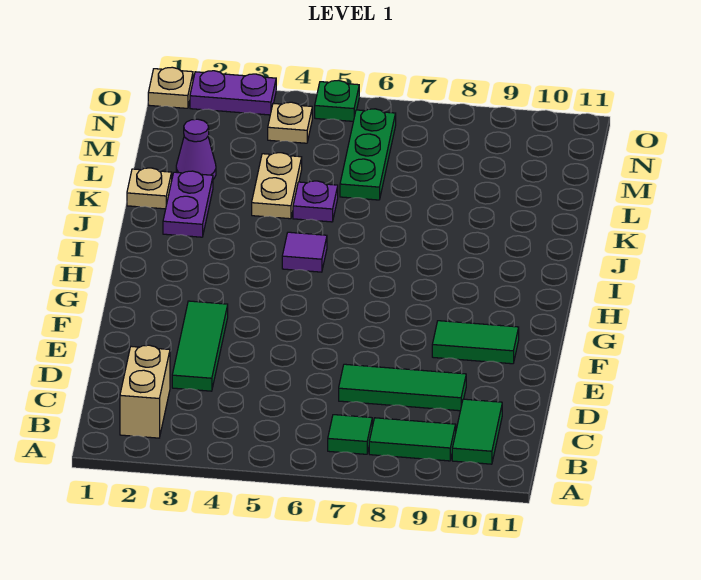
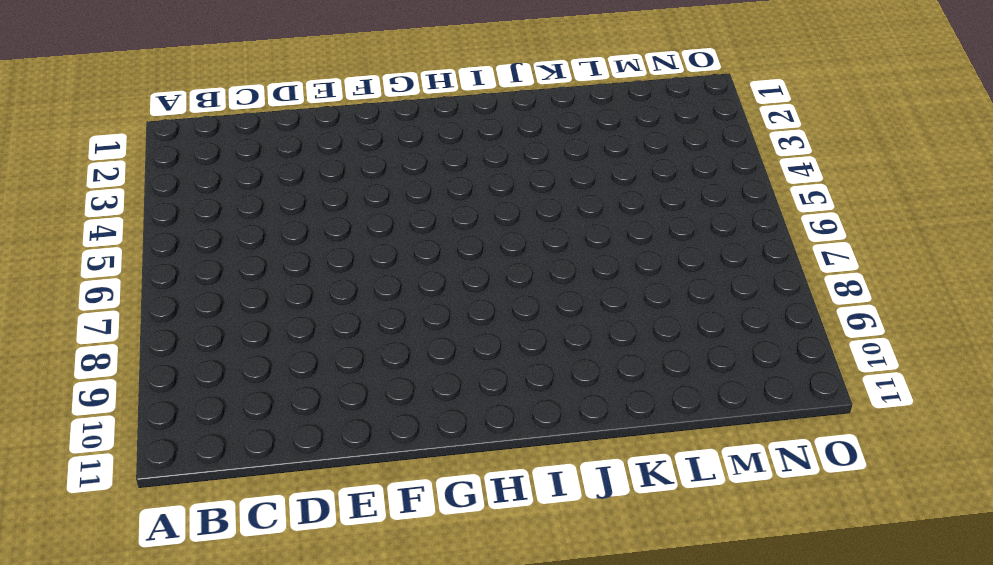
none -> tan brick B2:C2 level 1
none -> green tile B7 level 1
none -> green tile B8:B9 level 1

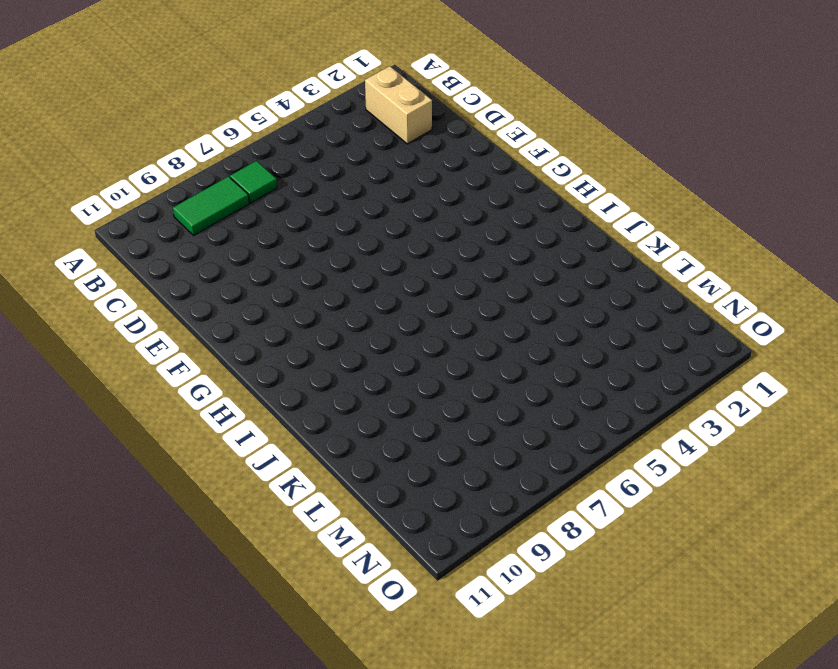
none -> green tile B10:C10 level 1
none -> green tile D3:F3 level 1
none -> green tile D7:D9 level 1

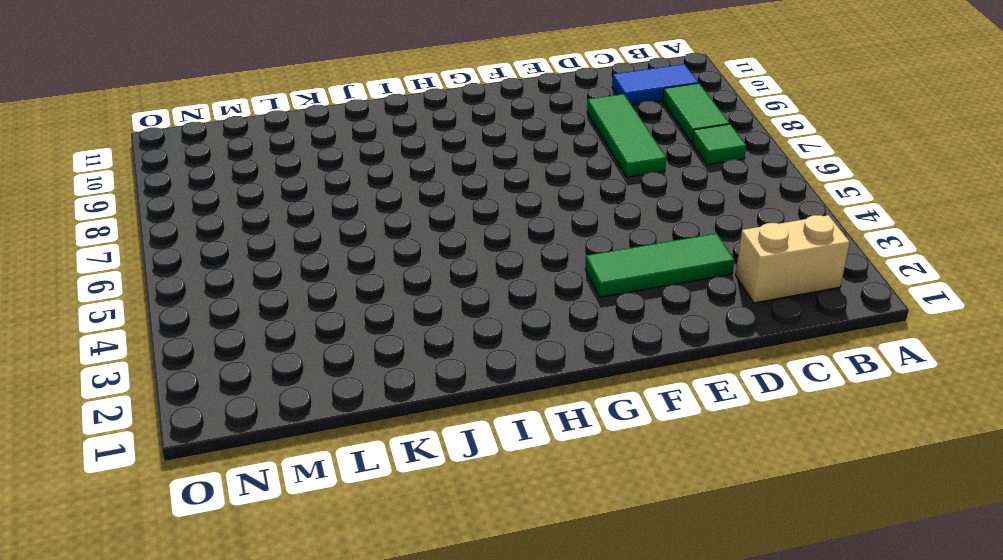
blue tile B10:C10 level 1 -> green tile B10:C10 level 1
none -> green tile F9:F10 level 1
none -> purple tile I5 level 1
none -> purple plate J2:K2 level 1

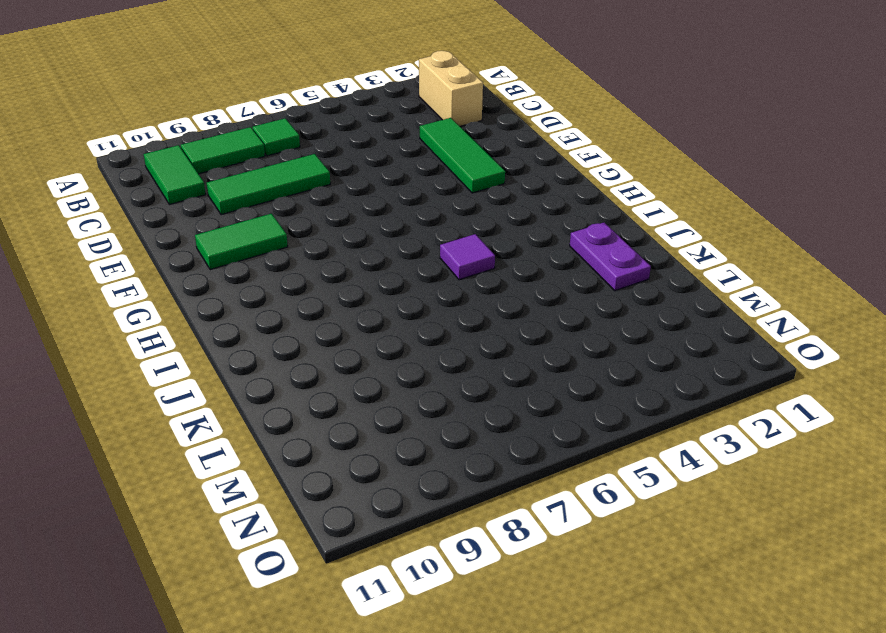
none -> tan plate K1 level 1
none -> tan plate K4:L4 level 1
none -> purple plate K5 level 1

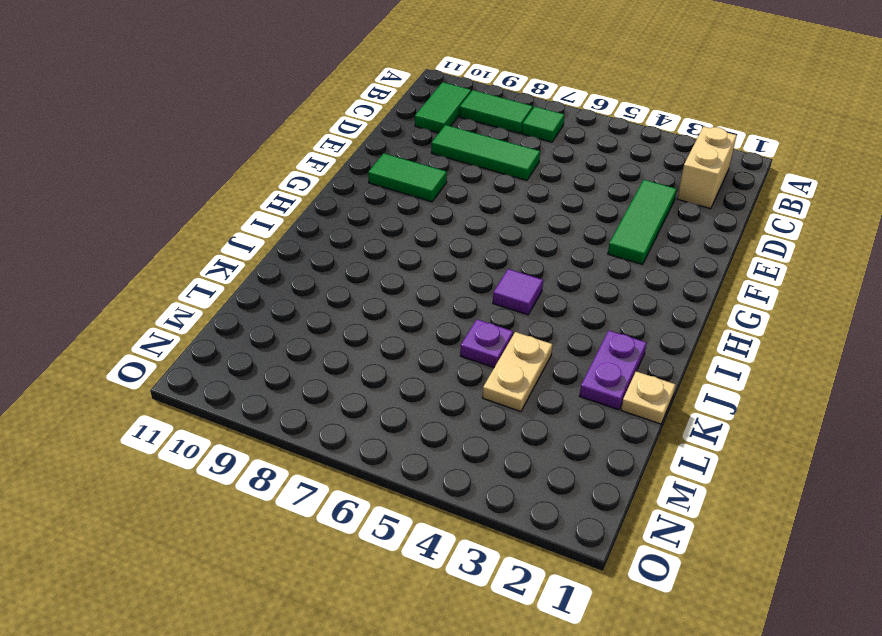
none -> purple cone L2 level 1
none -> green plate L6:N6 level 1
none -> tan plate N4 level 1

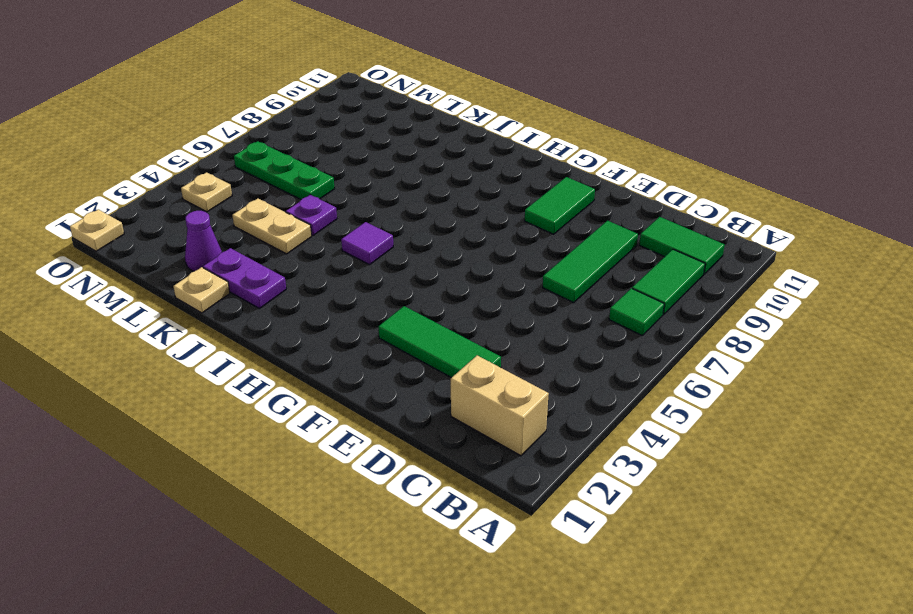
none -> purple plate O2:O3 level 1
none -> green plate O5 level 1

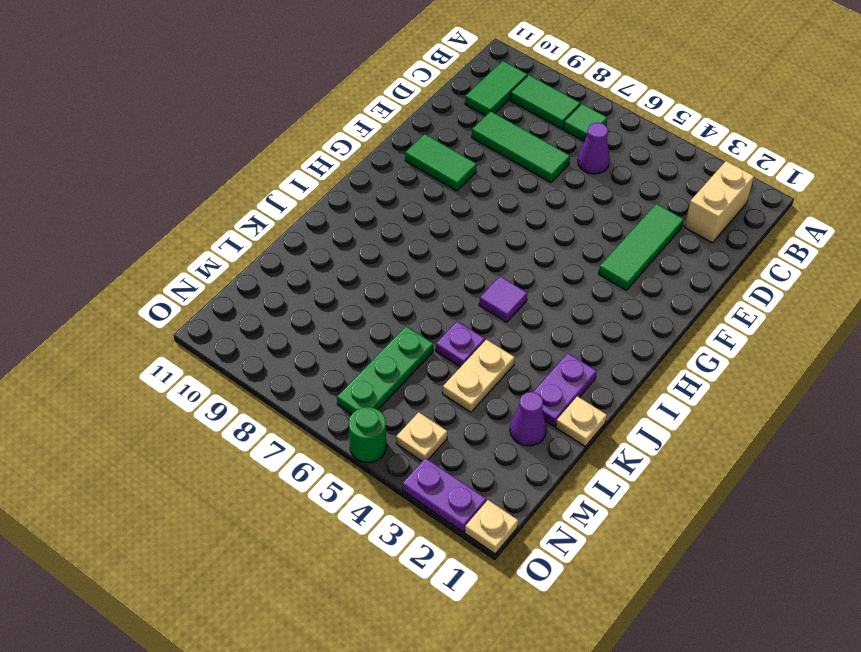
purple cone C6 level 1 -> none
green round brick O5 level 1 -> green plate O5 level 1

